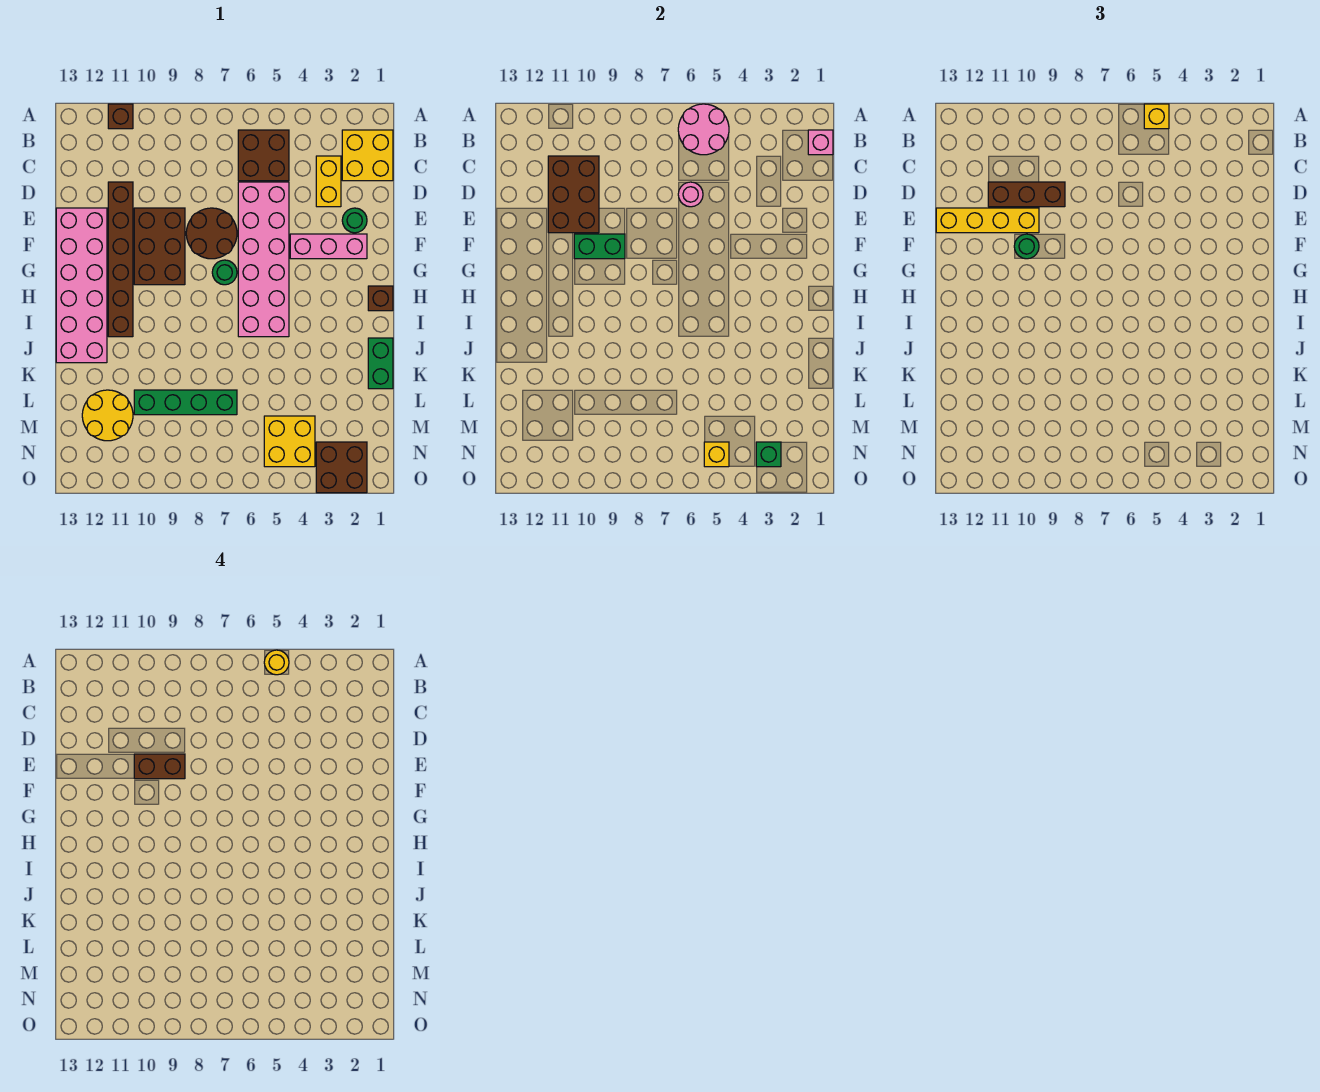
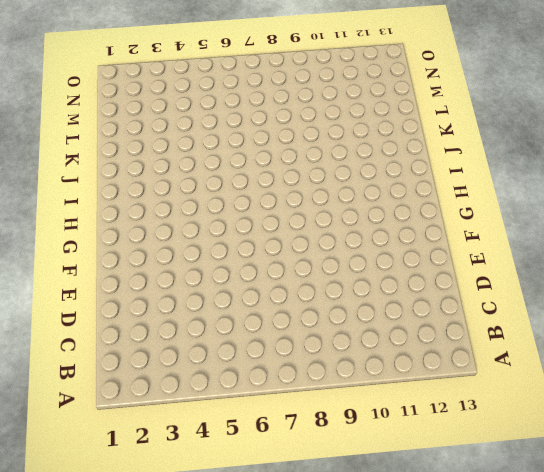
none -> brown brick A11 level 1
none -> yellow brick B1:C2 level 1
none -> brown brick B5:C6 level 1
none -> yellow brick C3:D3 level 1

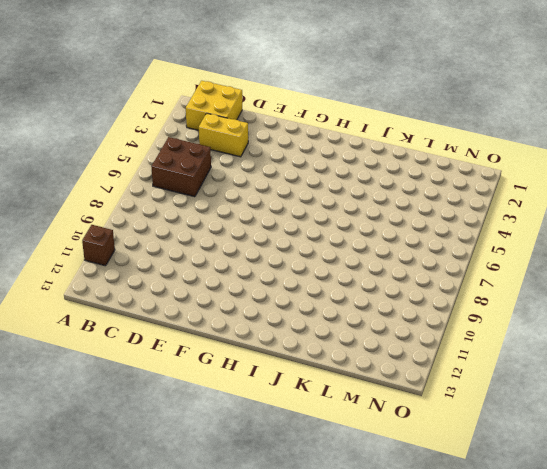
none -> pink brick D5:I6 level 1
none -> brown brick D11:I11 level 1
none -> green round brick E2 level 1
none -> brown round brick E7:F8 level 1

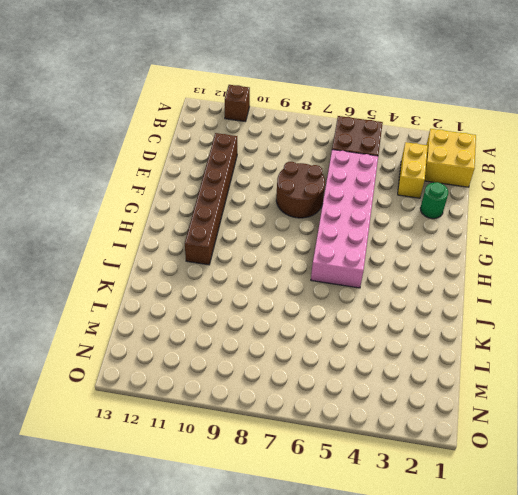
none -> brown brick E9:G10 level 1
none -> pink brick E12:J13 level 1
none -> pink brick F2:F4 level 1
none -> green round brick G7 level 1

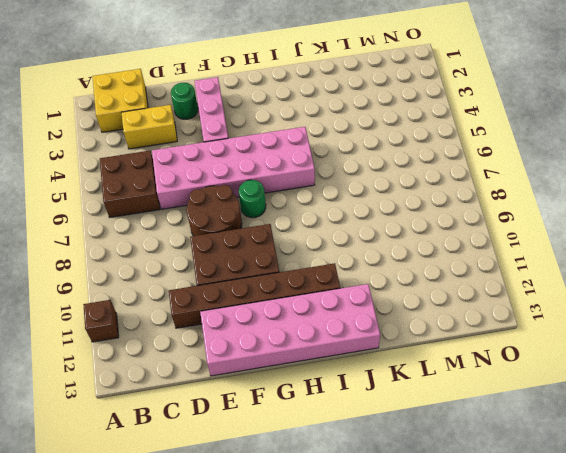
none -> brown brick H1 level 1
none -> green brick J1:K1 level 1
none -> green brick L7:L10 level 1
none -> yellow round brick L11:M12 level 1

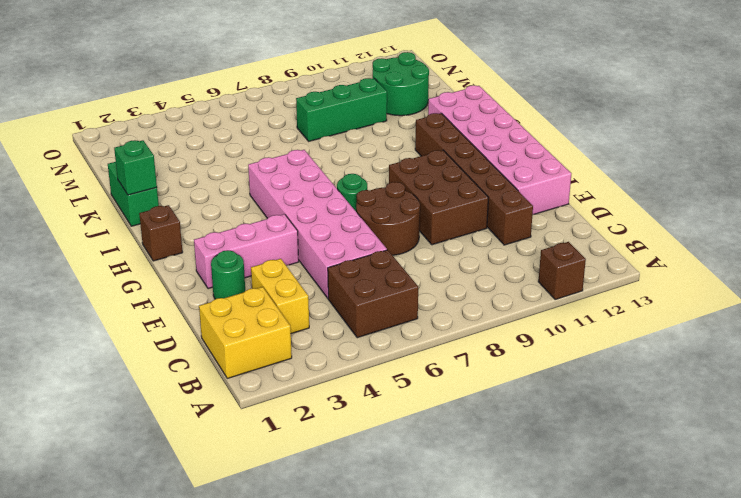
green brick J1 level 2 -> green brick N3 level 2
green brick L8:L10 level 1 -> green brick L7:L10 level 1
green round brick L11:M12 level 1 -> yellow round brick L11:M12 level 1
none -> yellow brick M4:N5 level 1
none -> brown brick N2:O3 level 1
none -> pink round brick A5:B6 level 2
none -> pink brick B1 level 2

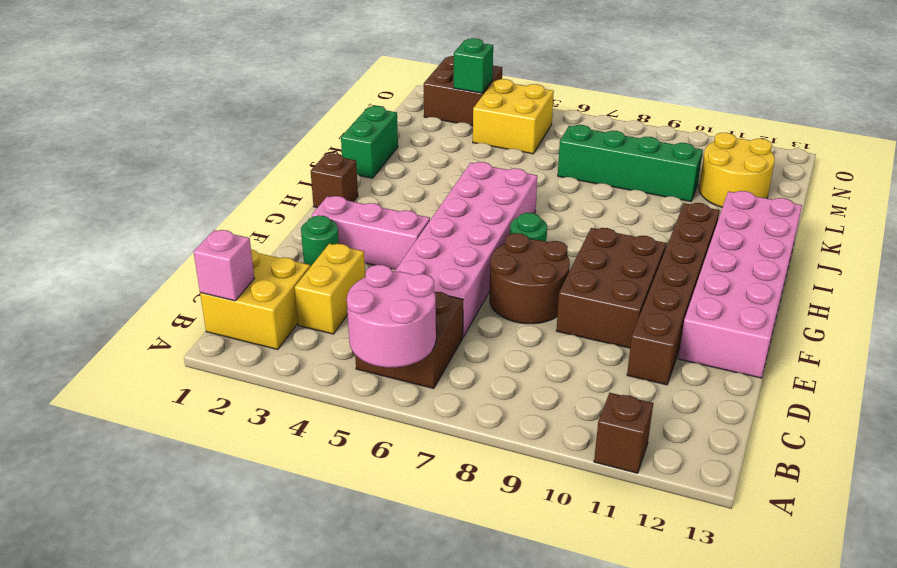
none -> brown brick C10:E11 level 2
none -> pink round brick D6 level 2
none -> green brick F9:F10 level 2
none -> yellow brick N5 level 2

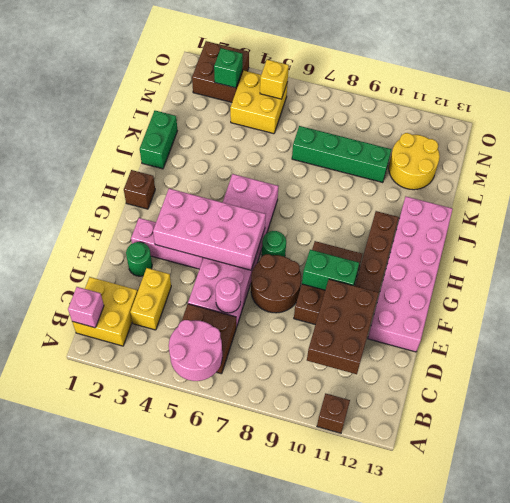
pink brick F3:G6 level 2 -> none
none -> yellow brick A5 level 3
none -> brown brick D9:D11 level 3
none -> yellow brick E10:E13 level 3
none -> green round brick F10 level 3

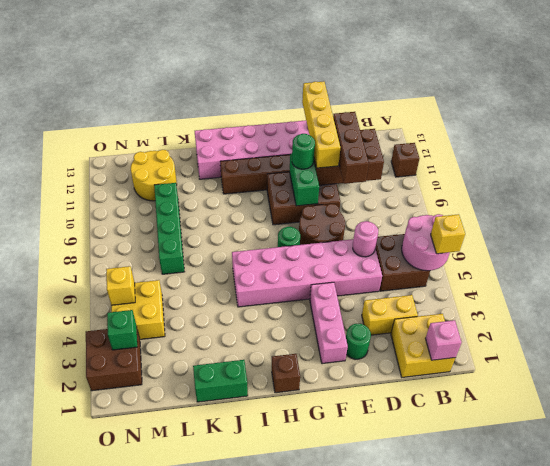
none -> yellow round brick A5 level 4
none -> brown brick E9:E10 level 4

